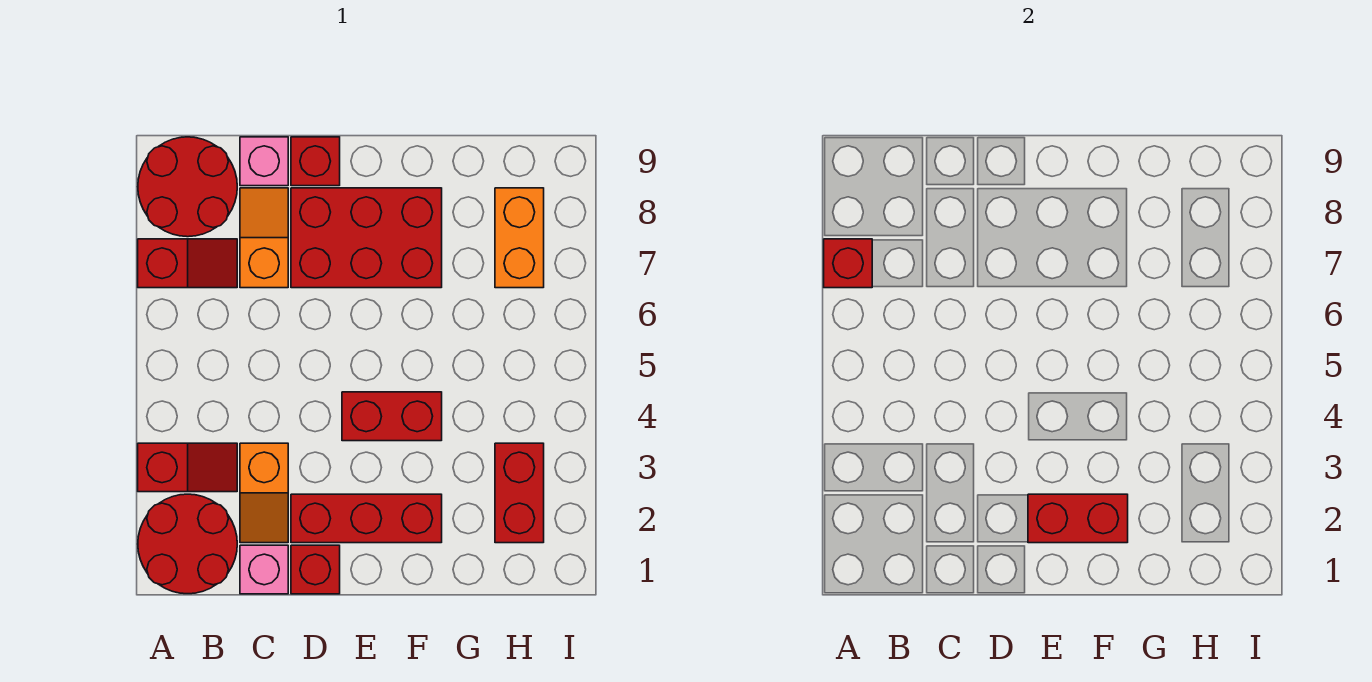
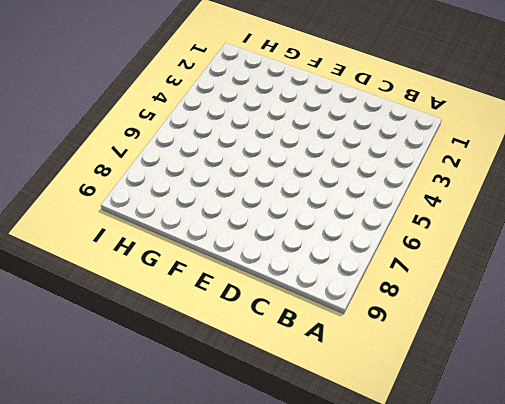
none -> red round brick A1:B2 level 1
none -> red slope A3:B3 level 1 top A
none -> red slope A7:B7 level 1 top A

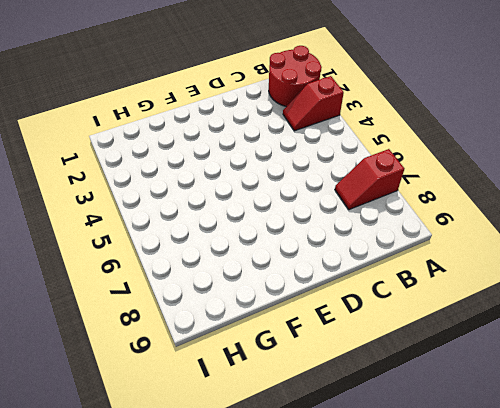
none -> red round brick A8:B9 level 1
none -> pink brick C1 level 1
none -> orange slope C2:C3 level 1 top 3

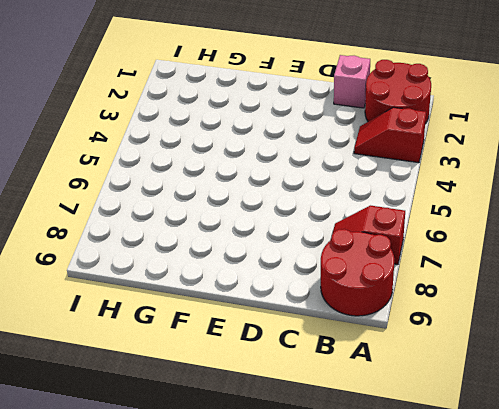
none -> orange slope C2:C3 level 1 top 3
none -> orange slope C7:C8 level 1 top 7
none -> pink brick C9 level 1

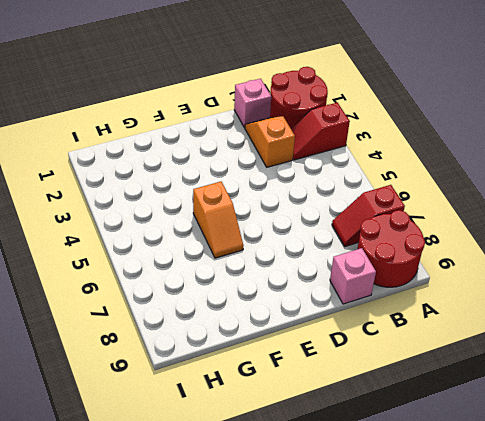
orange slope F5:F6 level 1 top 5 -> orange slope C7:C8 level 1 top 7
none -> red brick D1 level 1
none -> red brick D2:F2 level 1
none -> red brick D7:F8 level 1

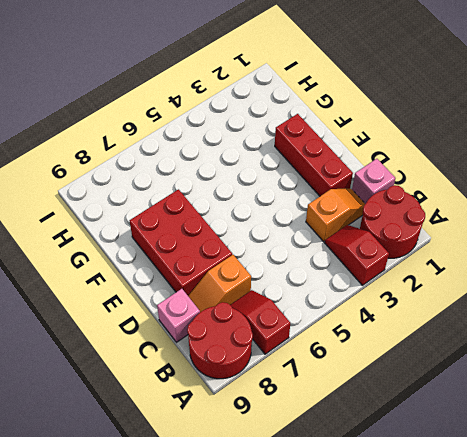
none -> red brick D1 level 1
none -> red brick D9 level 1
none -> red brick E4:F4 level 1

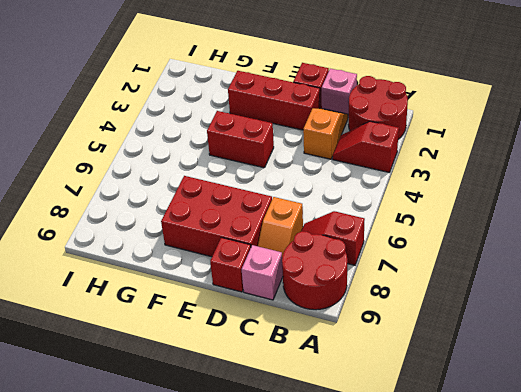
none -> red brick H2:H3 level 1
none -> orange brick H7:H8 level 1
none -> red brick A7 level 2

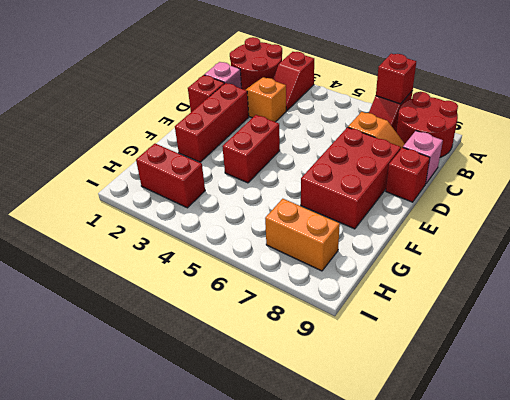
none -> red brick E2:F2 level 2

